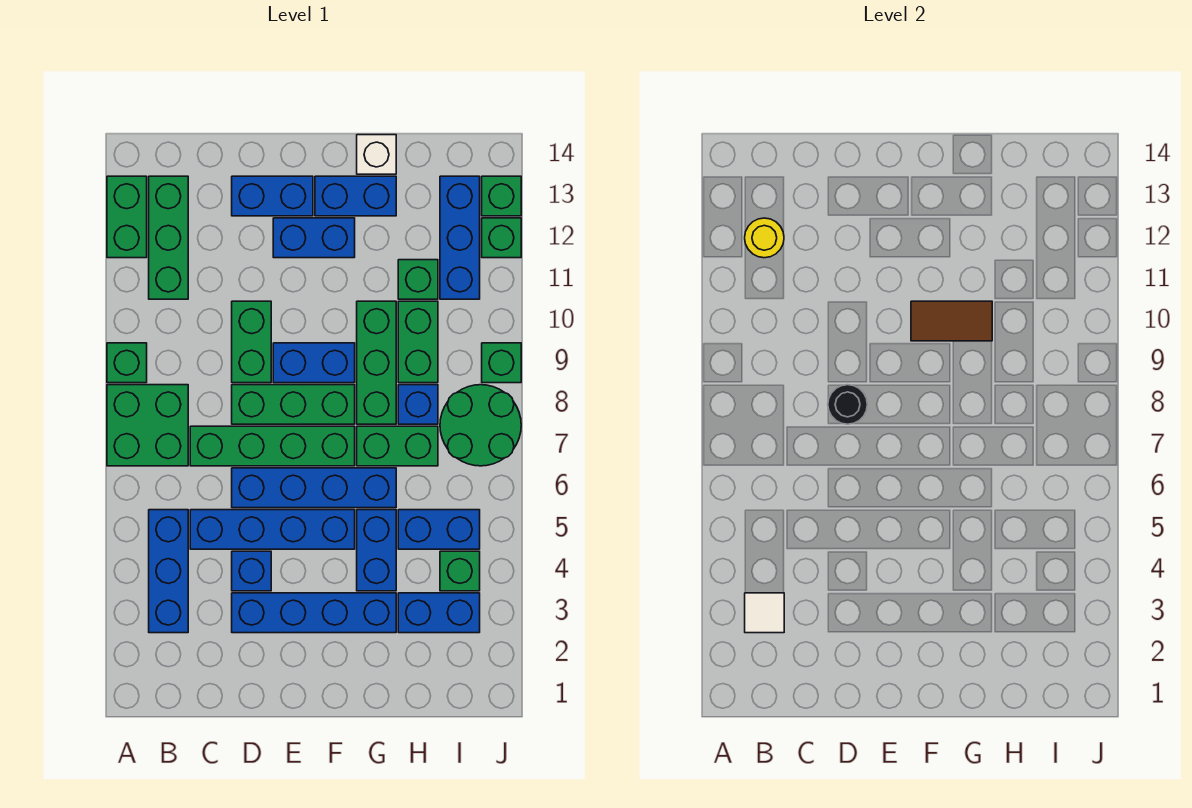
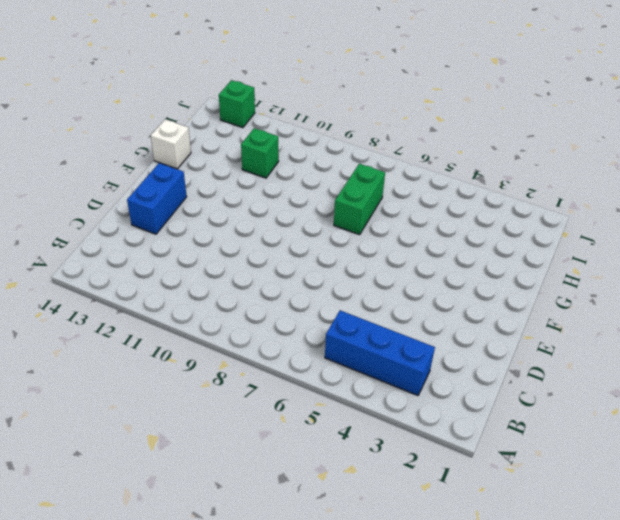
none -> green brick A7:B8 level 1
none -> green brick A9 level 1
none -> green brick A12:A13 level 1
none -> green brick B11:B13 level 1

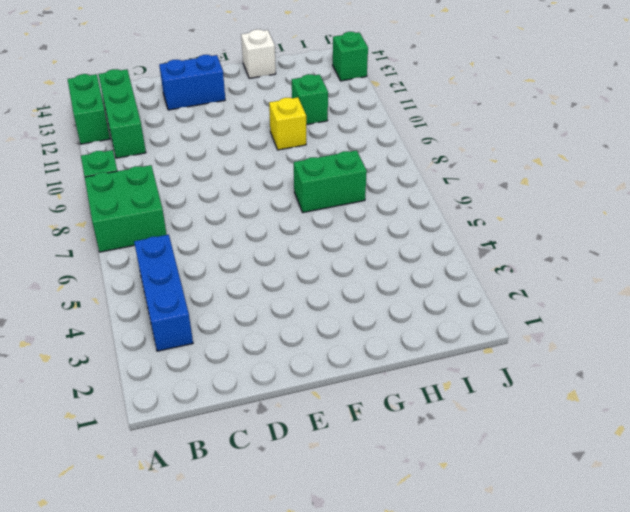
yellow brick G10 level 1 -> green brick G8:G10 level 1
none -> blue brick C5:F5 level 1
none -> green brick C7:F7 level 1
none -> blue brick D3:G3 level 1
none -> blue brick D4 level 1

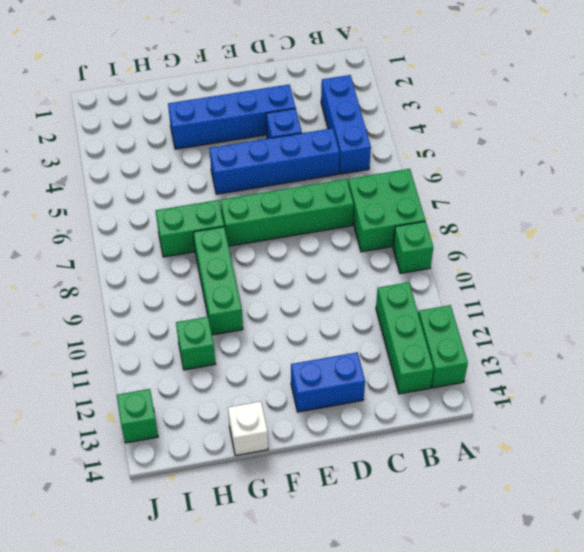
none -> blue brick D6:G6 level 1
none -> green brick D8:F8 level 1
none -> green brick D9:D10 level 1
none -> blue brick E9:F9 level 1

